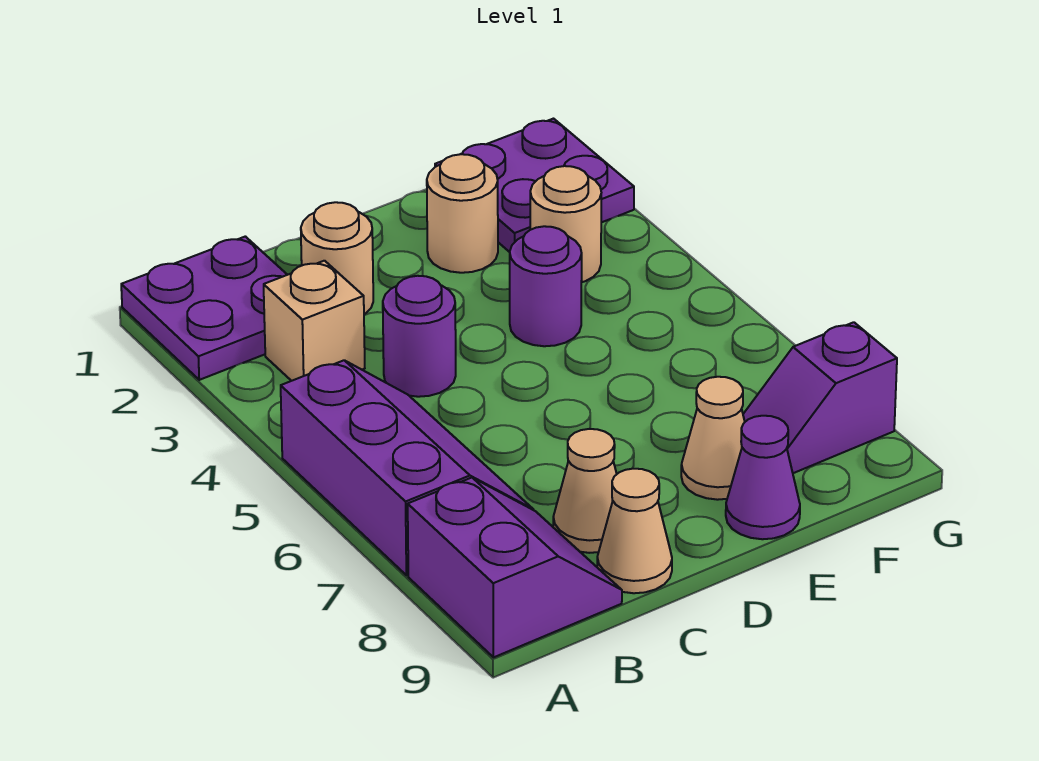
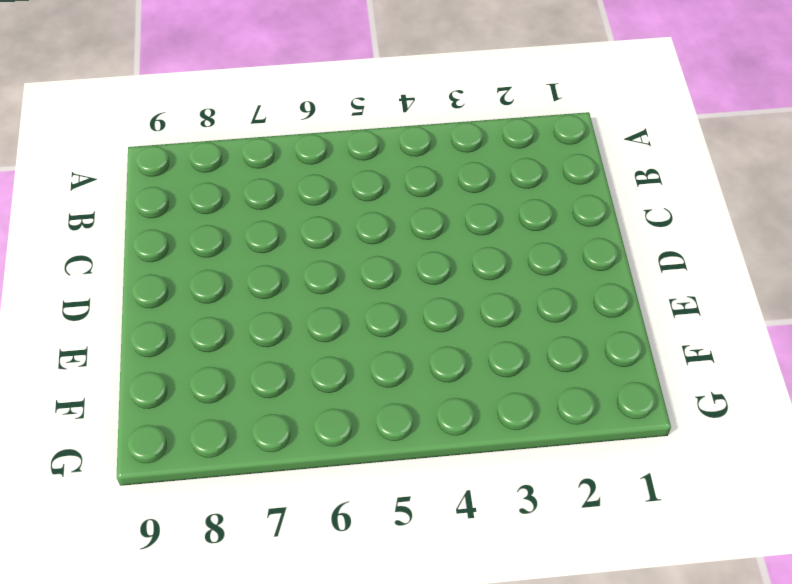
none -> purple plate A1:B2 level 1
none -> purple slope A5:B7 level 1 top A
none -> purple slope A8:B9 level 1 top A

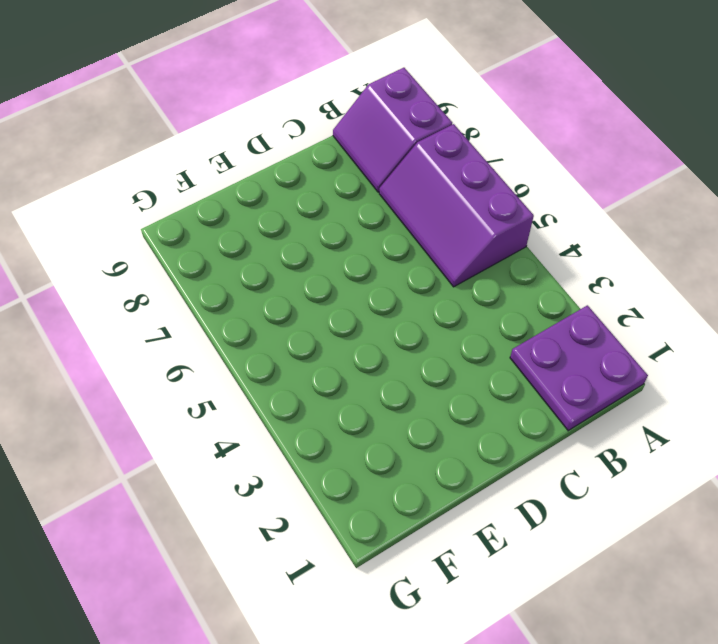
none -> tan brick B3 level 1
none -> tan round brick C2 level 1
none -> purple round brick C4 level 1

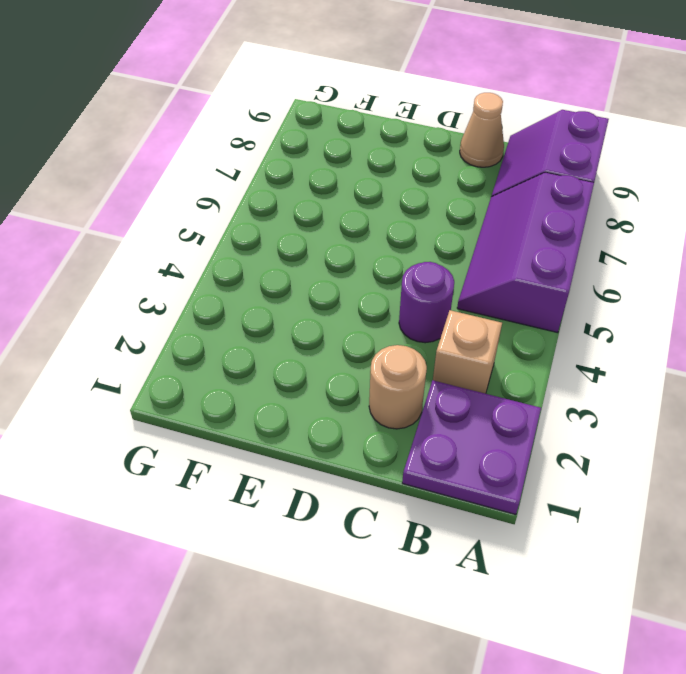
none -> tan cone C8 level 1
none -> tan round brick E2 level 1
none -> purple round brick E4 level 1

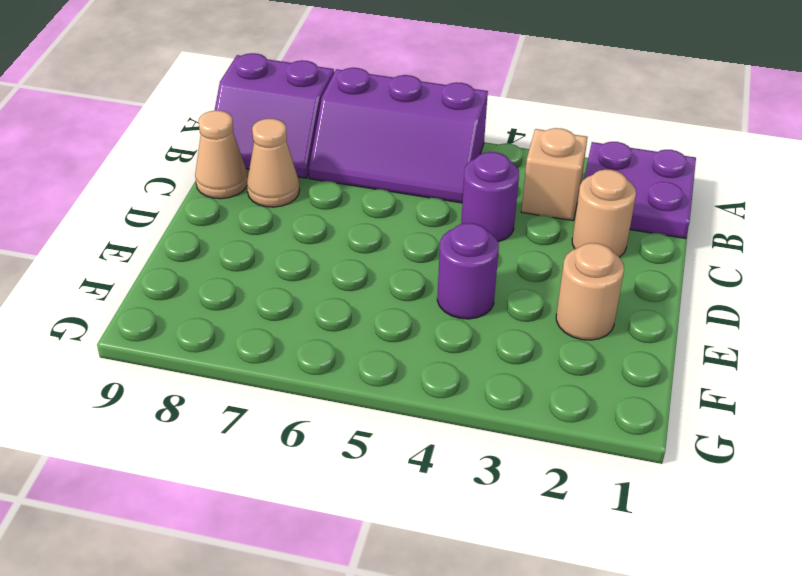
none -> tan cone E8 level 1
none -> purple cone E9 level 1
none -> purple plate F1:G2 level 1

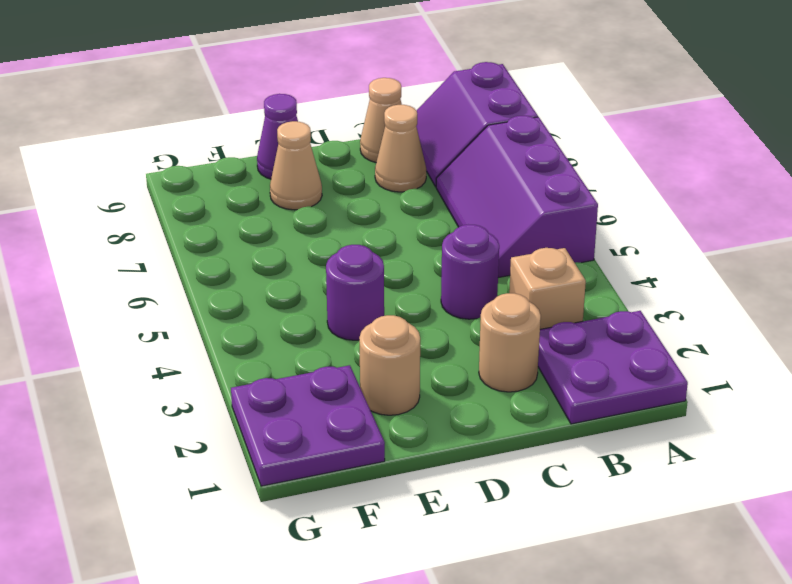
none -> tan round brick F3 level 1
none -> purple slope F8:G8 level 1 top G

